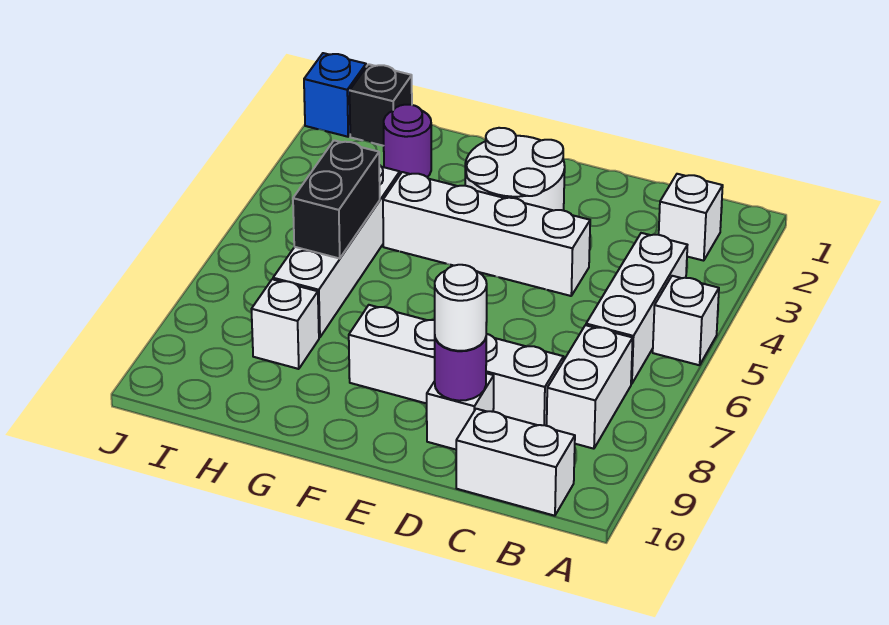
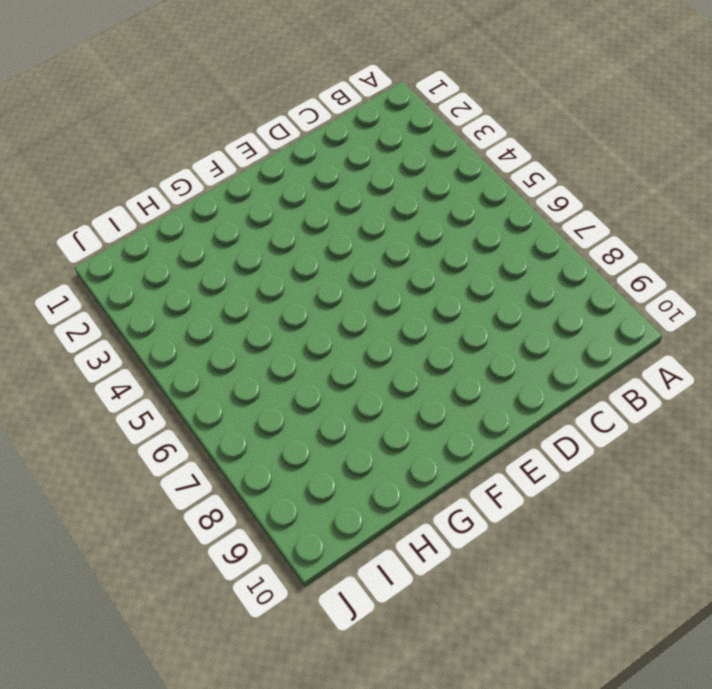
none -> white brick A5 level 1
none -> white brick B2 level 1
none -> white brick B4:B6 level 1

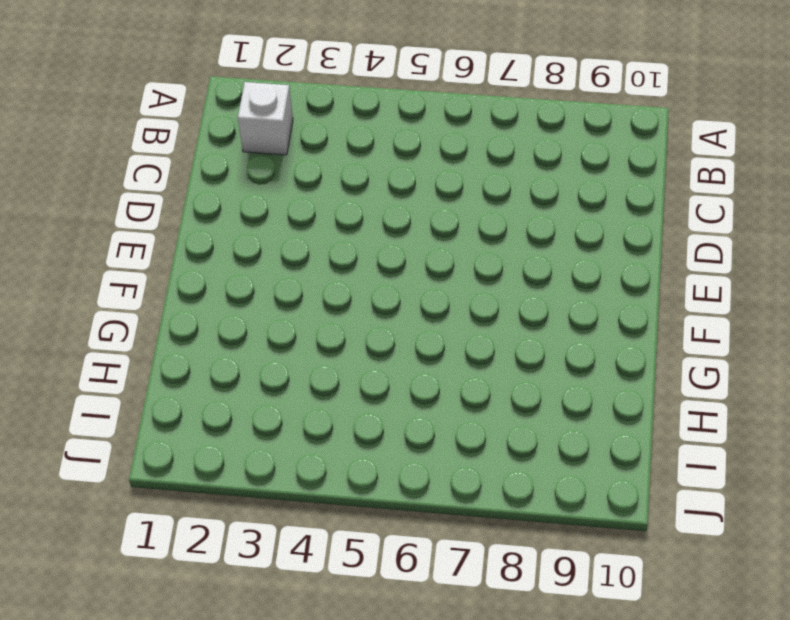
none -> white brick A5 level 1
none -> white brick B4:B6 level 1
none -> white brick B7:B8 level 1

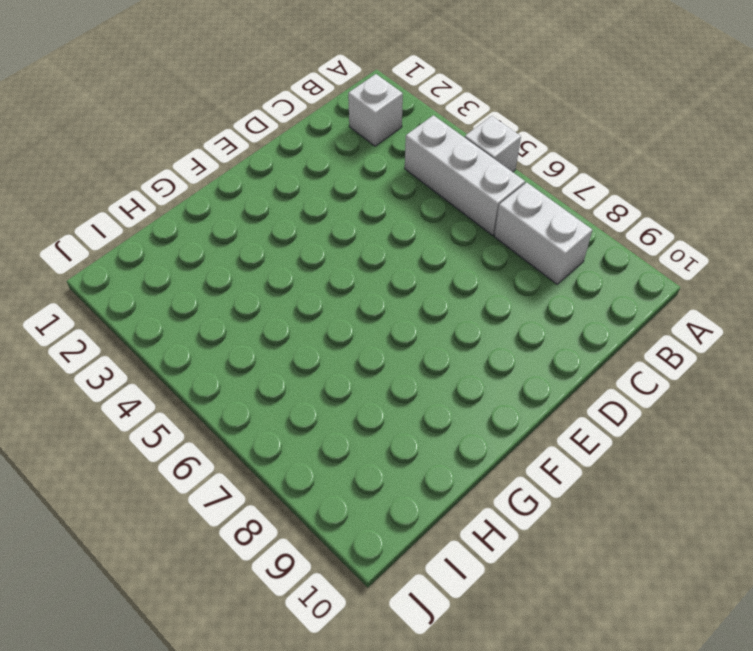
none -> white brick B10:C10 level 1
none -> white brick C8:F8 level 1
none -> white brick D4:G4 level 1

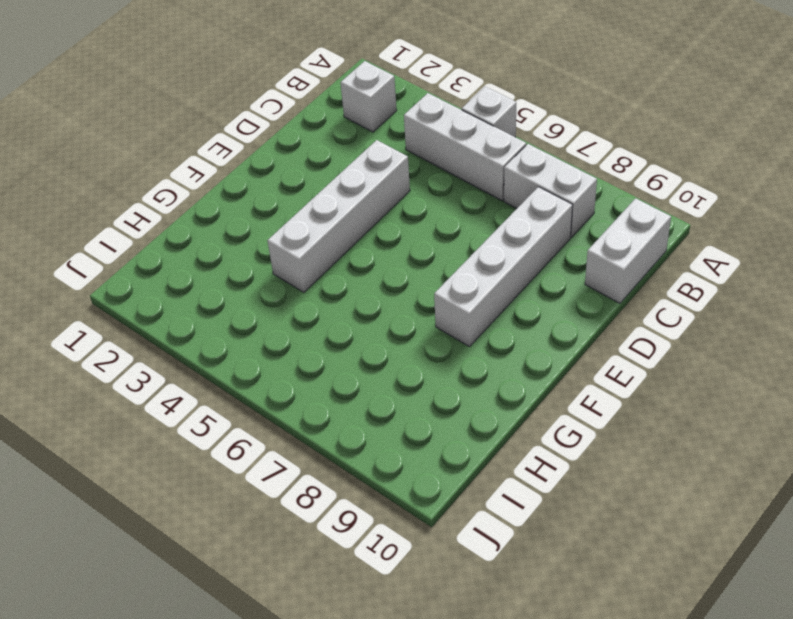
none -> white brick D9 level 1
none -> white round brick E2:F3 level 1
none -> purple round brick H2 level 1

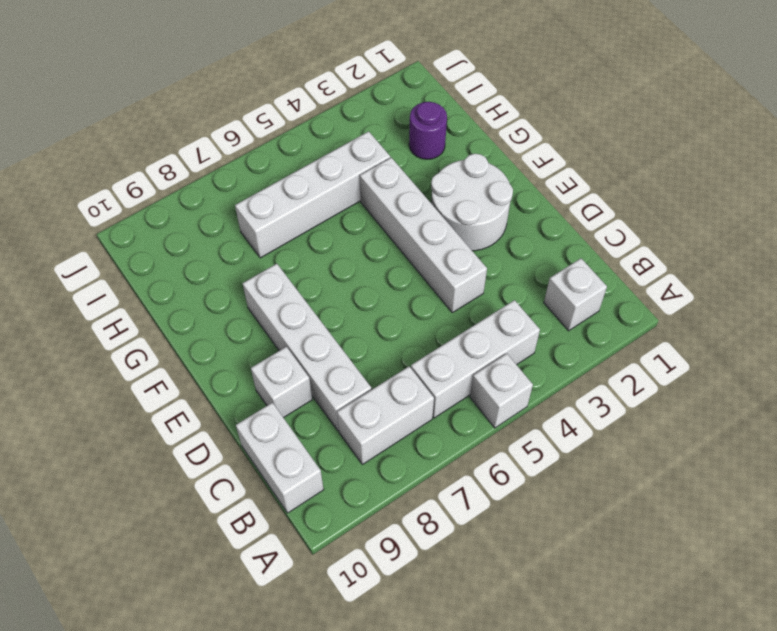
none -> white brick H8 level 1
none -> black brick I1 level 1
none -> blue brick J1 level 1

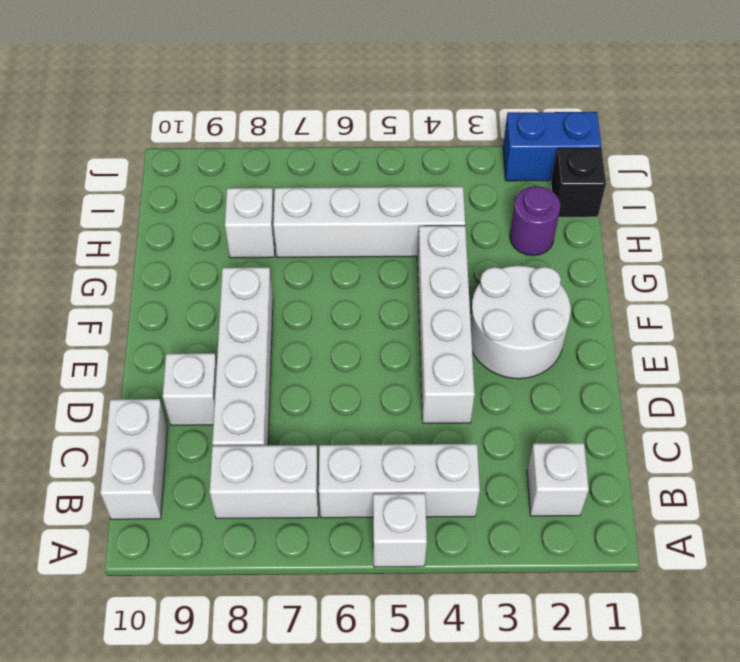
blue brick J1:J2 level 1 -> blue brick J1 level 1
none -> purple round brick D9 level 2
none -> black brick H5:H6 level 2
none -> white round brick D9 level 3

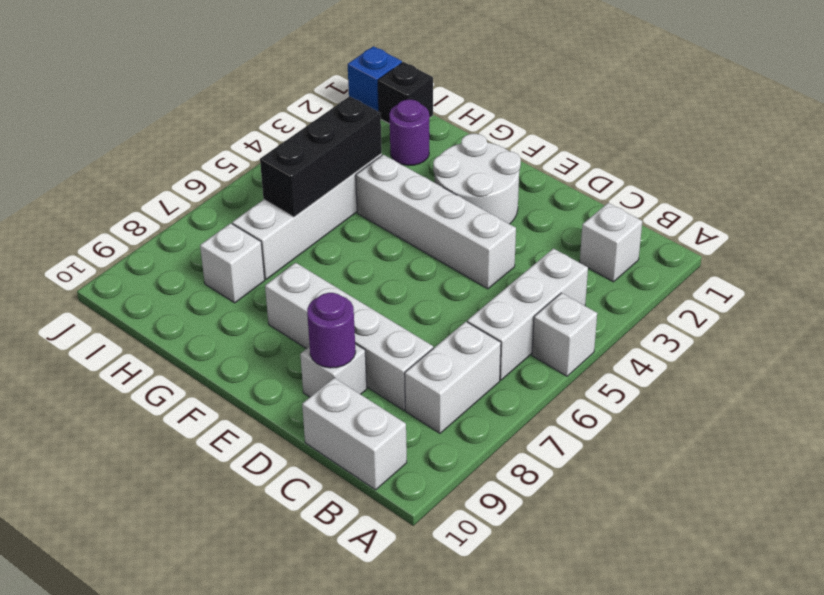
black brick H4:H6 level 2 -> black brick H5:H6 level 2
none -> white round brick D9 level 3

